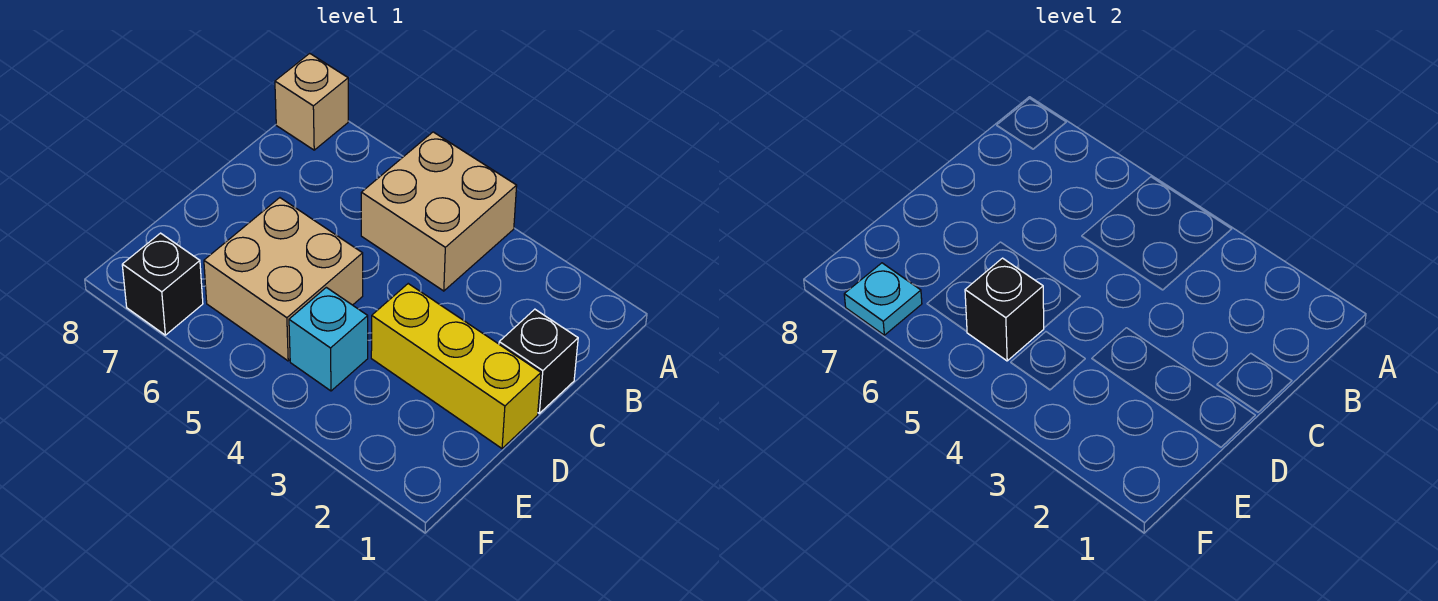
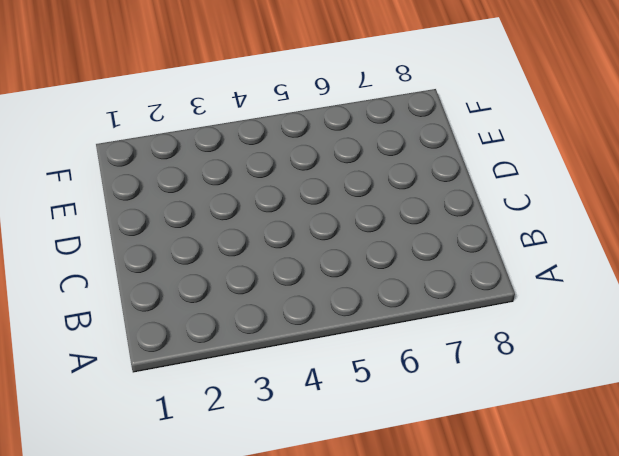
none -> tan brick A4:B5 level 1
none -> tan brick A8 level 1

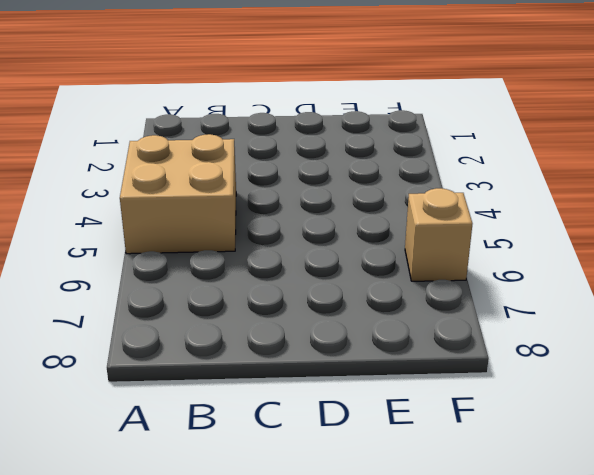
tan brick F6 level 1 -> tan brick A8 level 1
none -> black brick C1 level 1
none -> yellow brick D1:D3 level 1

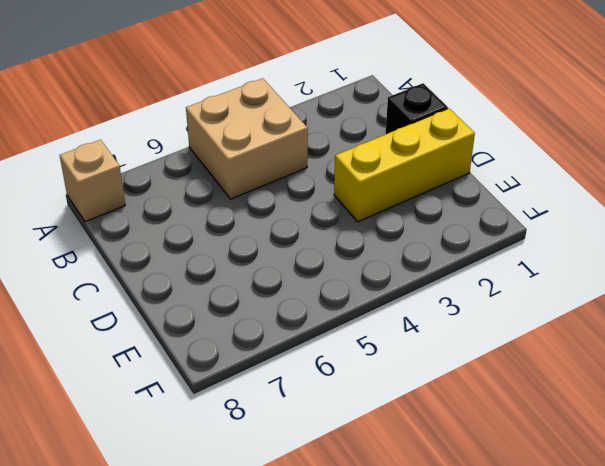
none -> tan brick D5:E6 level 1
none -> cyan brick E4 level 1

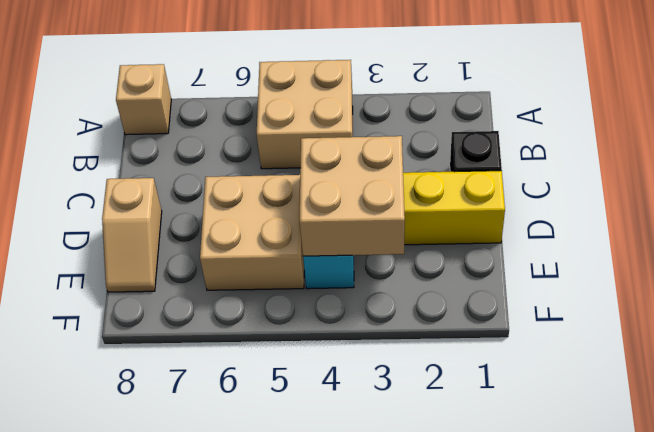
tan brick D3:E4 level 2 -> none
tan slope D8:E8 level 1 top D -> none
none -> black brick F7 level 1
none -> black brick E5 level 2

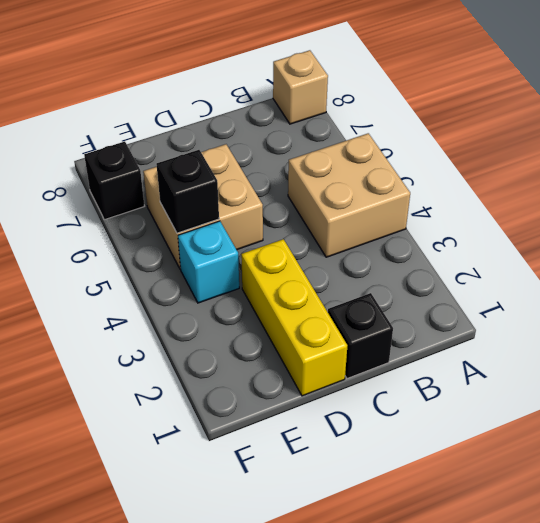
none -> cyan plate F7 level 2

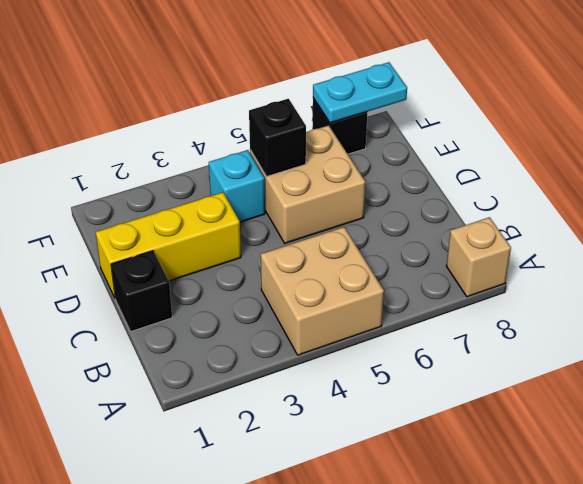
cyan plate F7:F8 level 2 -> cyan plate F7 level 2

